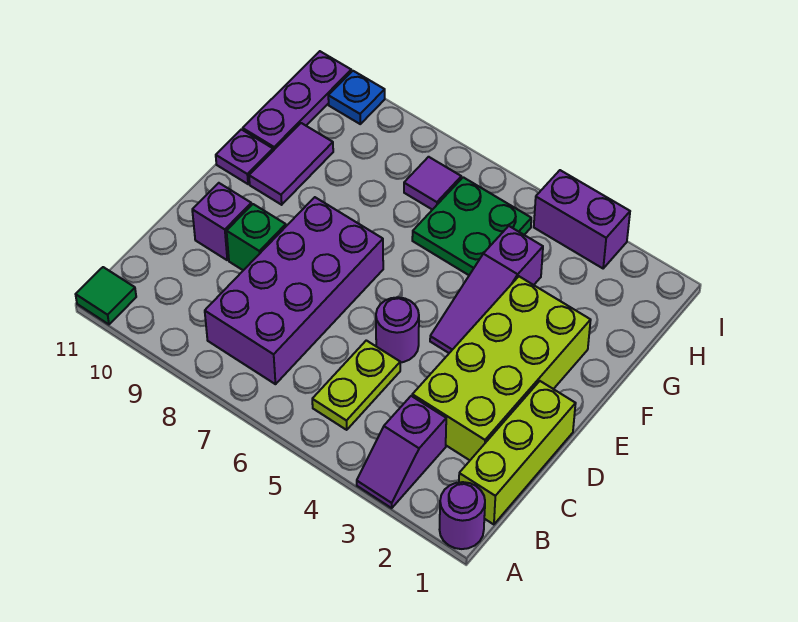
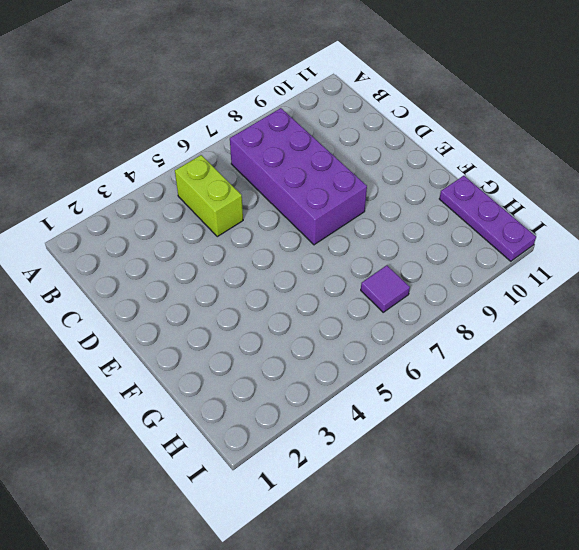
lime brick B5:C5 level 1 -> lime plate B5:C5 level 1
none -> purple round brick A1 level 1
none -> purple slope A3:B3 level 1 top B
none -> green tile A11 level 1

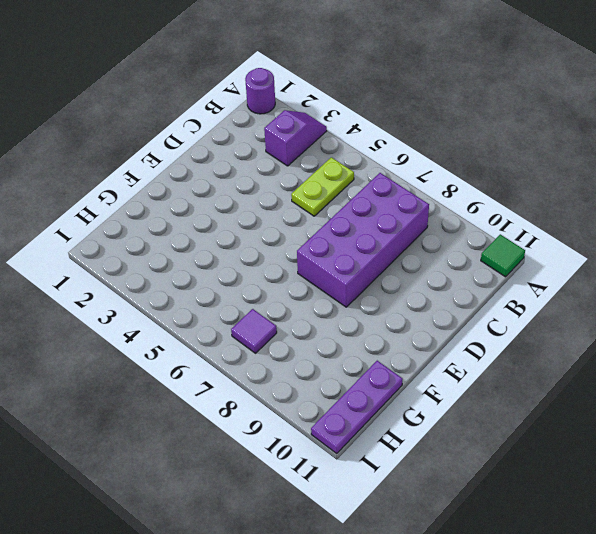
none -> lime brick B1:D1 level 1
none -> lime brick C2:F3 level 1
none -> purple round brick D5 level 1

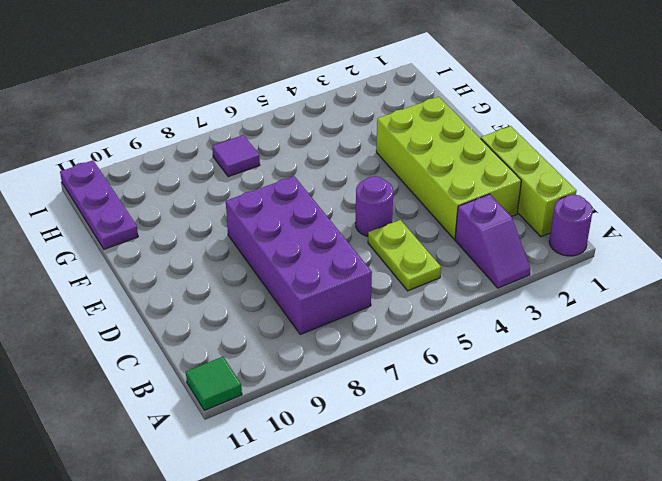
none -> green brick D9 level 1
none -> purple brick D10 level 1
none -> purple slope E4:G4 level 1 top G

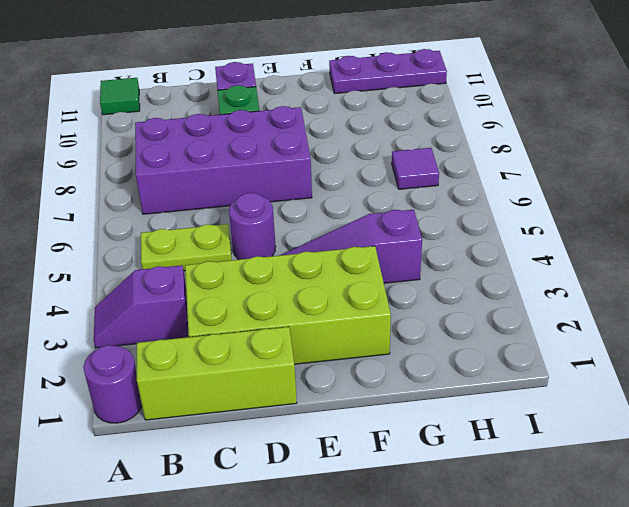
none -> purple tile F10:G10 level 1
none -> purple plate F11 level 1
none -> green plate G5:H6 level 1

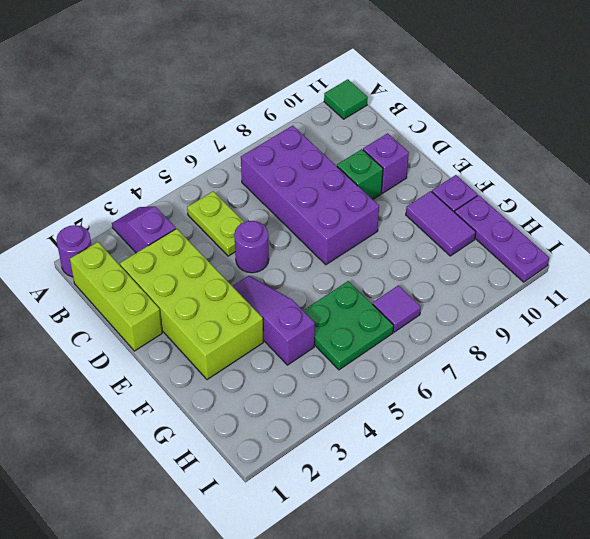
none -> purple brick I3:I4 level 1
none -> blue plate I10 level 1

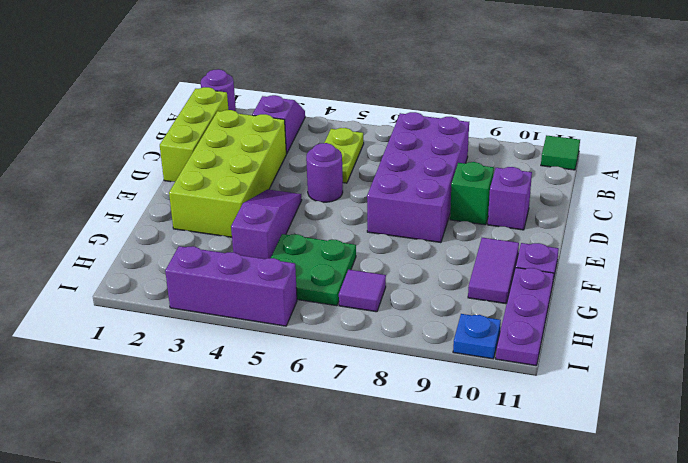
purple brick I3:I5 level 1 -> purple brick I3:I4 level 1

